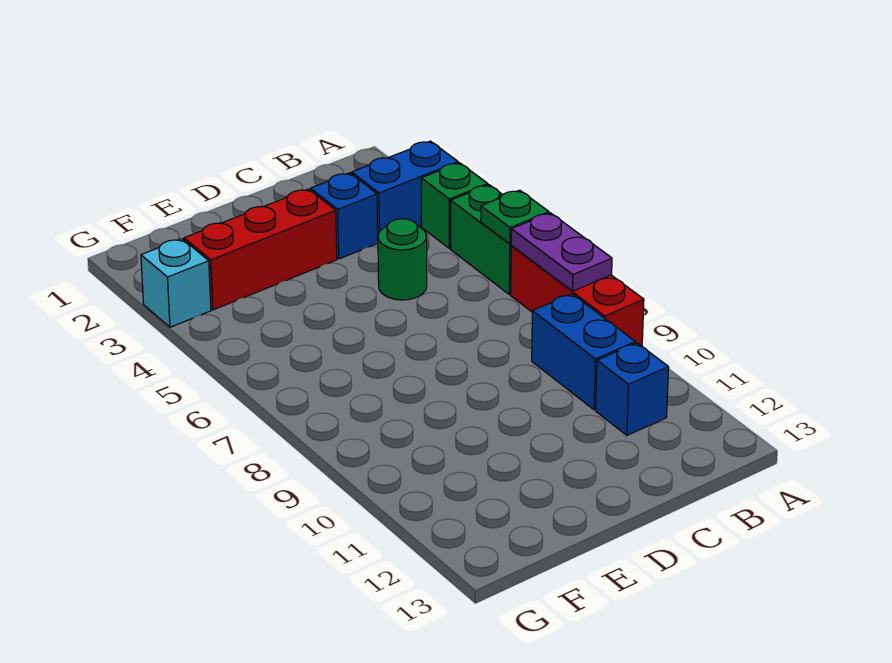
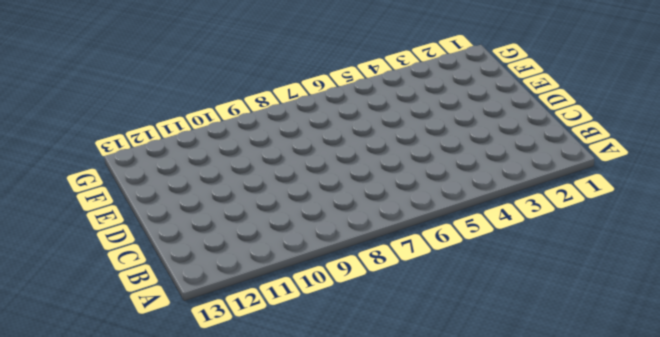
none -> blue brick A3:B3 level 1
none -> green brick A4 level 1
none -> green brick A5:A6 level 1

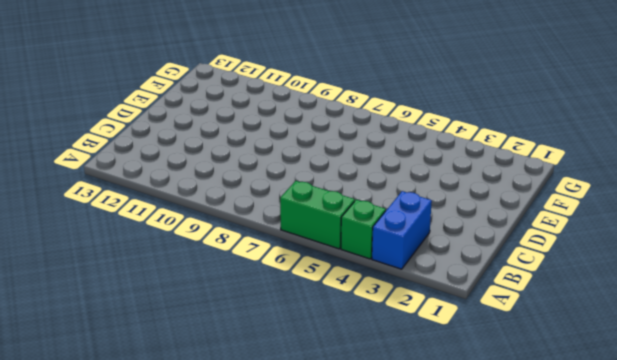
none -> red brick A7:A9 level 1
none -> blue brick B9:B10 level 1
none -> blue brick B11 level 1

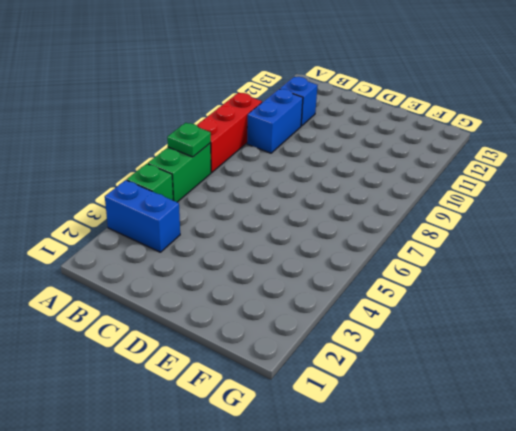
none -> blue brick C3 level 1
none -> green round brick C5 level 1
none -> red brick D3:F3 level 1

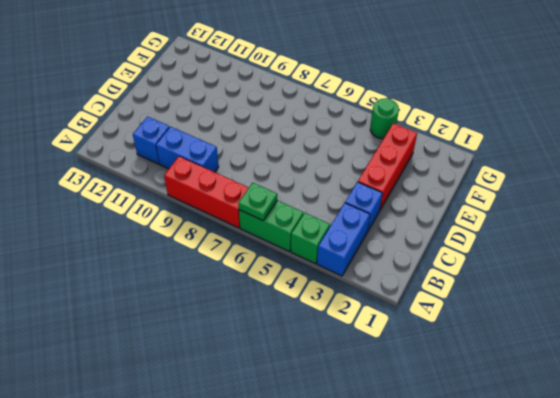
green round brick G4 level 1 -> green round brick C5 level 1
none -> cyan brick G3 level 1
none -> purple plate A7:A8 level 2

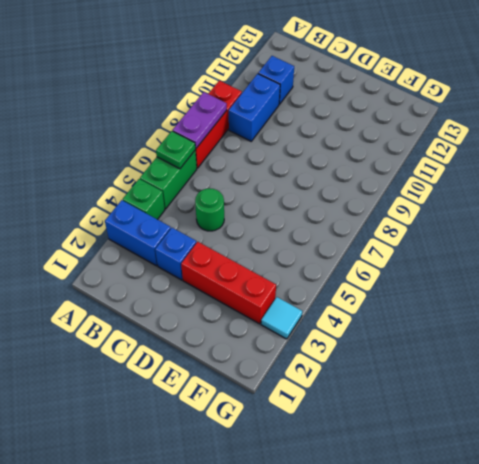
cyan tile G3 level 1 -> cyan brick G3 level 1

